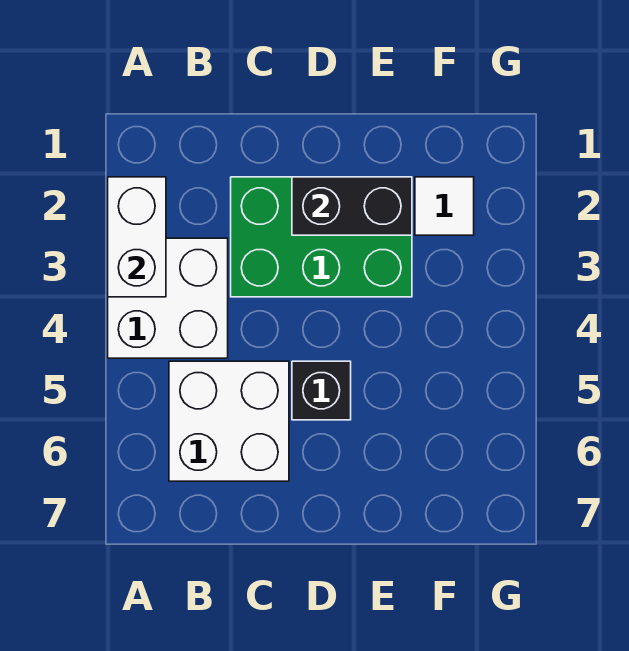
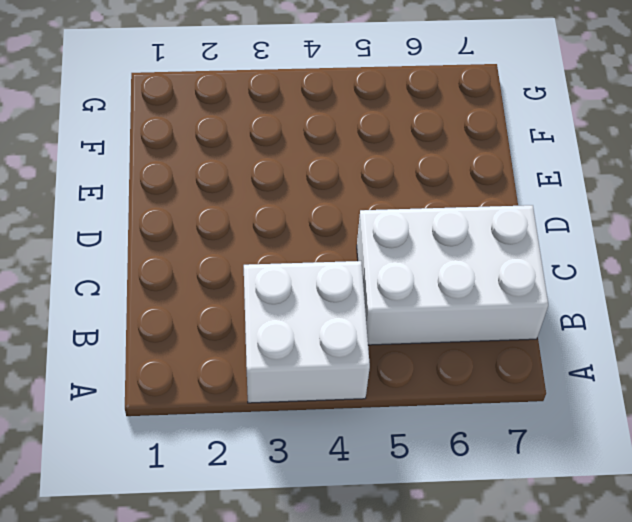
white brick B5:C7 level 1 -> white brick B5:C6 level 1
none -> green brick C2:E3 level 1
none -> black brick D5 level 1

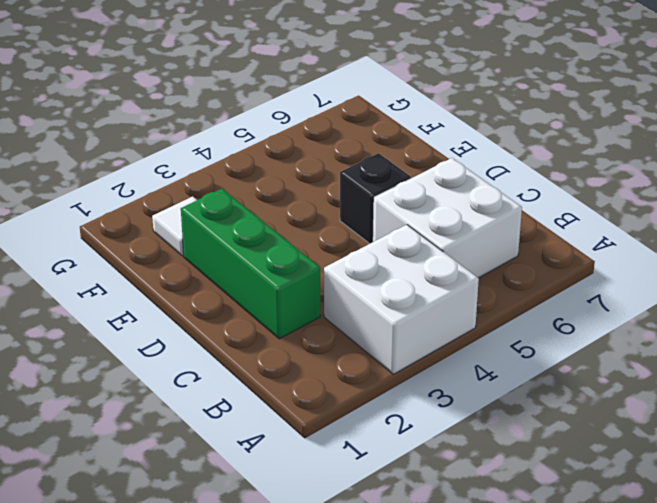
green brick C2:E2 level 1 -> green brick C2:E3 level 1
none -> white brick A2:A3 level 2
none -> black brick D2:E2 level 2

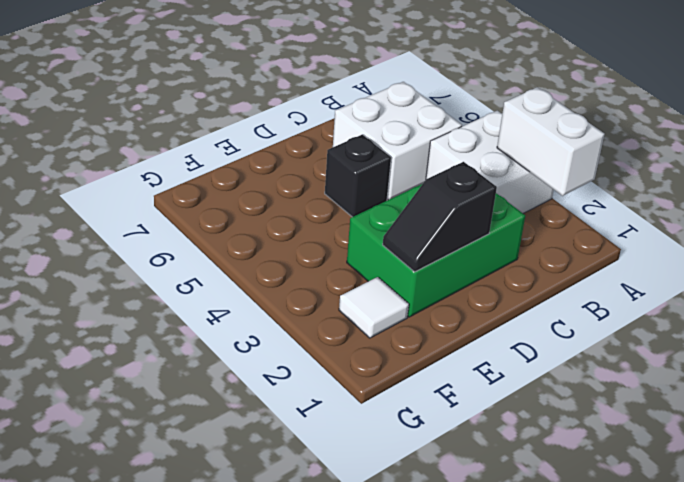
black slope D2:E2 level 2 top D -> black brick D2:E2 level 2

